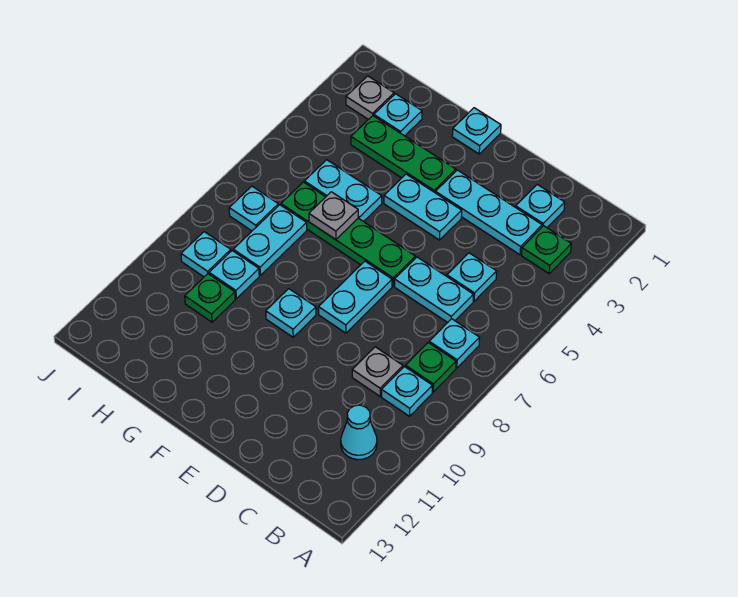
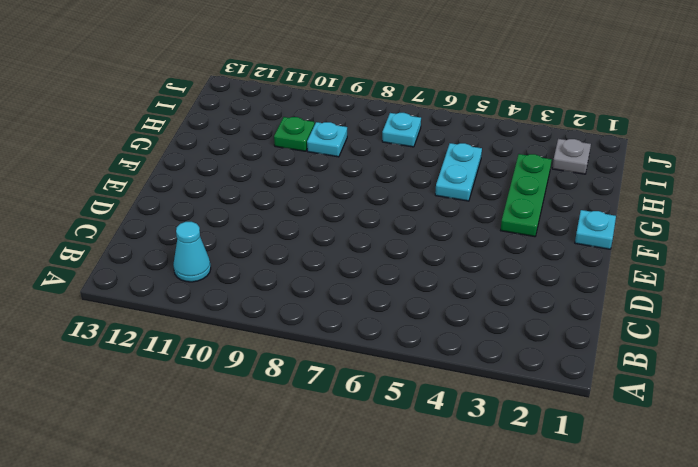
none -> green plate B3 level 1
none -> cyan plate B7 level 1
none -> green plate B8 level 1

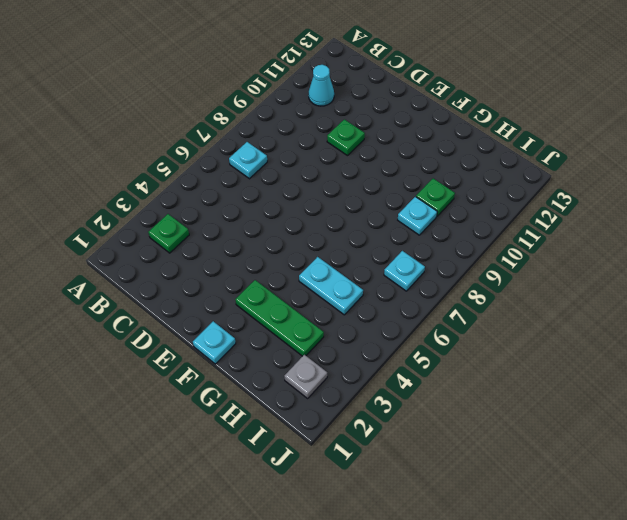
green plate D10 level 1 -> green plate B8 level 1
none -> cyan plate B9 level 1
none -> cyan plate C2 level 1
none -> cyan plate C3:E3 level 1

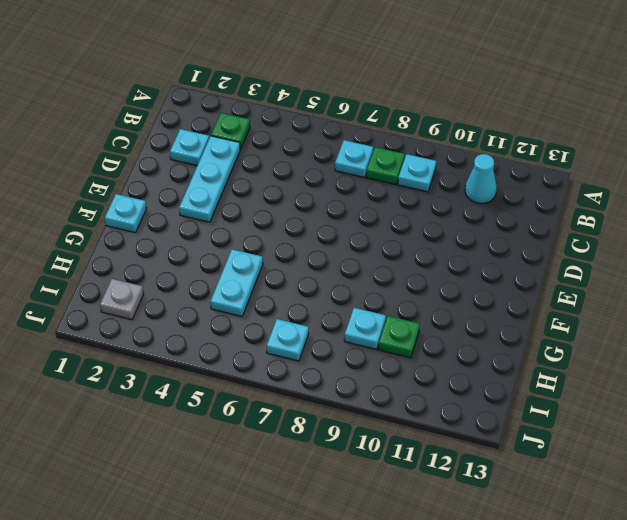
none -> cyan plate C5 level 1
none -> cyan plate C6:D6 level 1
none -> grey plate C9 level 1

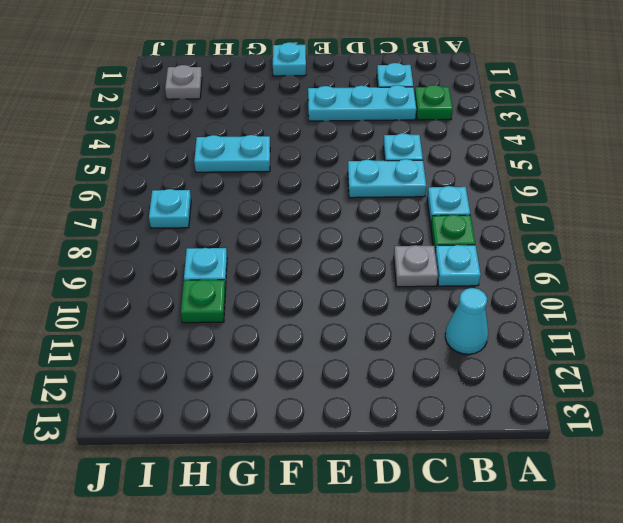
none -> cyan plate E4:F4 level 1
none -> green plate E6:H6 level 1
none -> cyan plate E7:E8 level 1

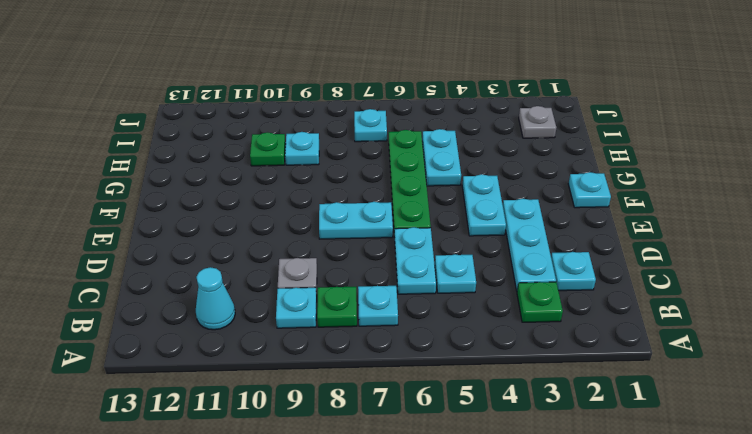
none -> green plate F3:H3 level 1
none -> cyan plate F9 level 1
none -> cyan plate H2 level 1

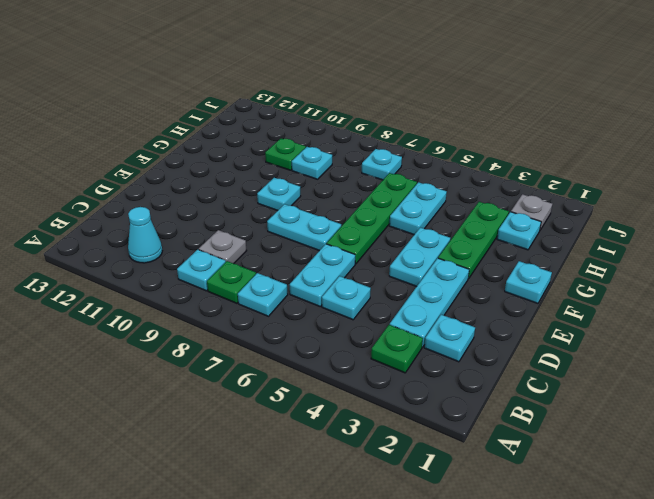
none -> cyan plate H7:H8 level 1
none -> cyan plate I9 level 1
none -> grey plate G6 level 2

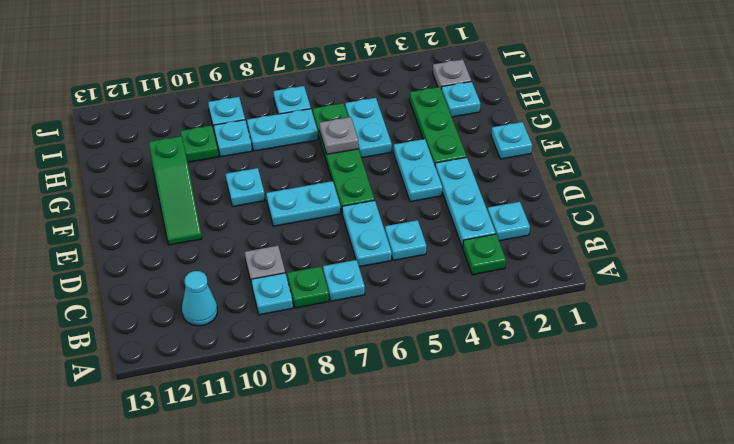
green slope E11:G11 level 1 top G -> none

